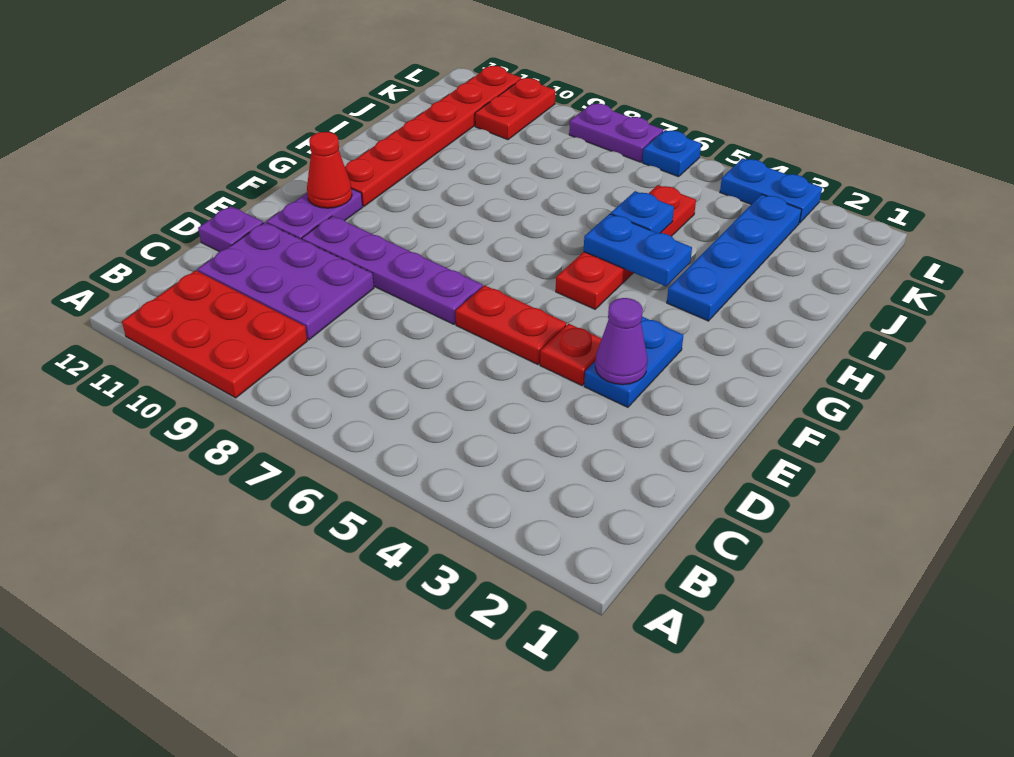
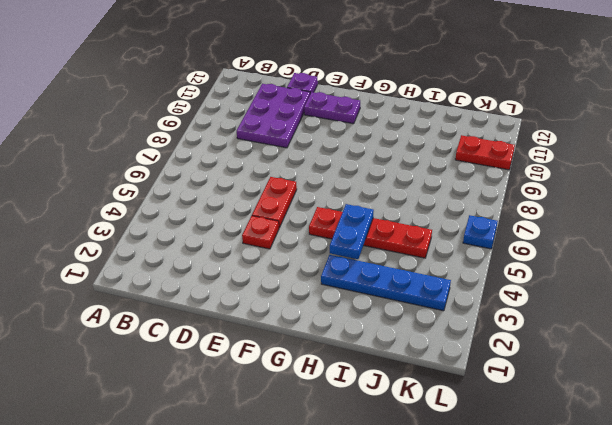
none -> red plate A9:B11 level 1
none -> blue plate E3:F3 level 1
none -> purple plate E7:E10 level 1

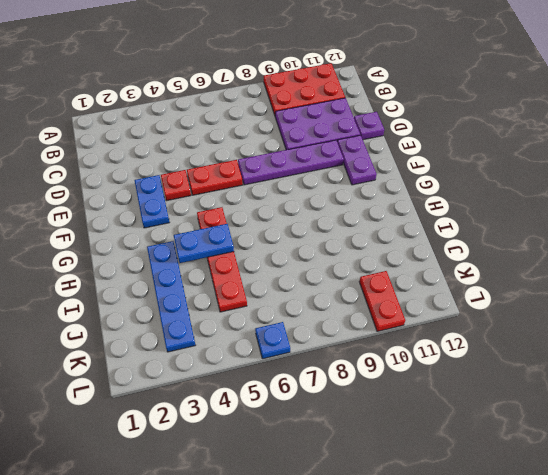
none -> red plate G11:L11 level 1
none -> blue plate L3:L4 level 1
none -> purple plate L7:L8 level 1

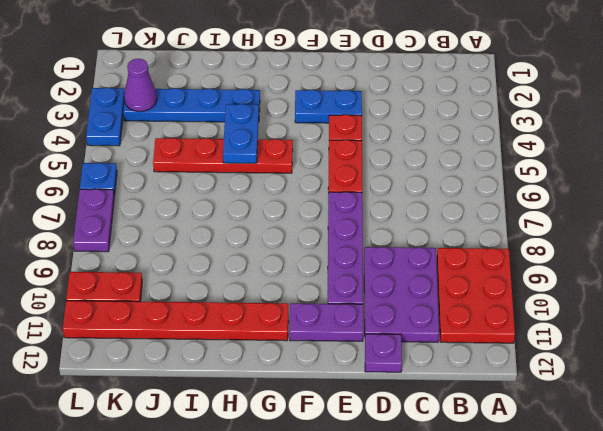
purple cone K3 level 2 -> purple cone E3 level 2
none -> red cone F11 level 2
none -> blue plate I5 level 2

